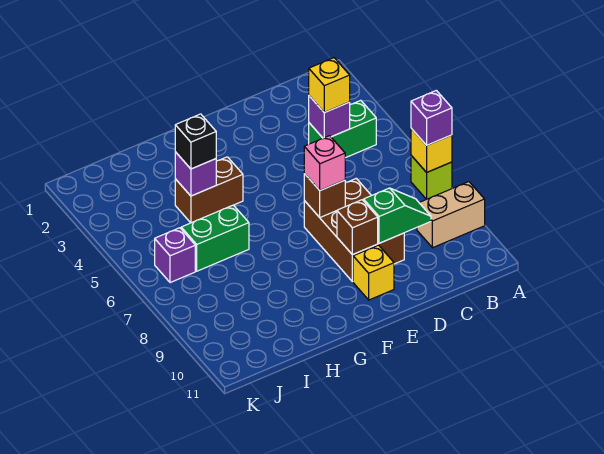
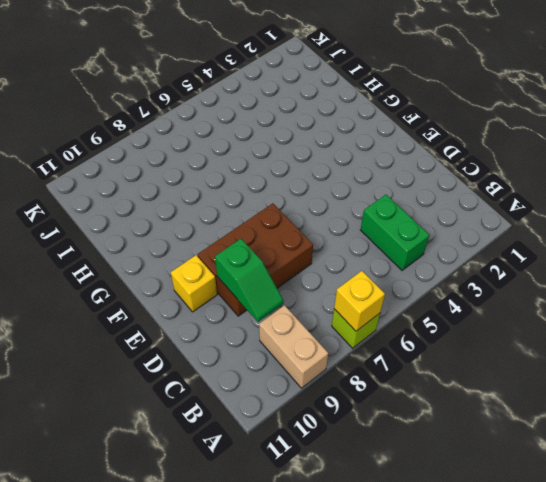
none -> brown brick G4:H4 level 1
none -> green brick H6:I6 level 1
none -> purple brick J6 level 1

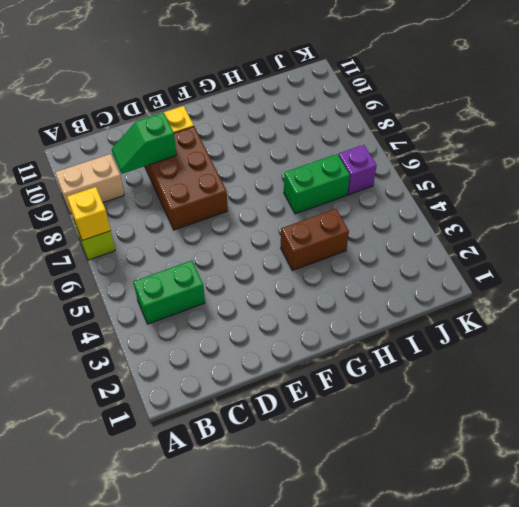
none -> purple brick C4 level 2
none -> brown brick E7 level 2
none -> brown brick E9 level 2

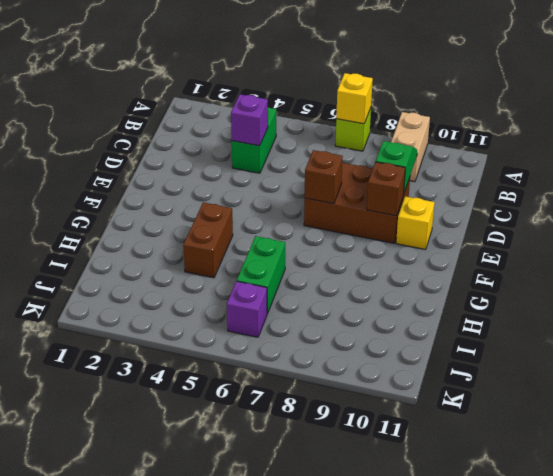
none -> purple brick H4 level 2
none -> purple brick A7 level 3
none -> yellow brick C4 level 3

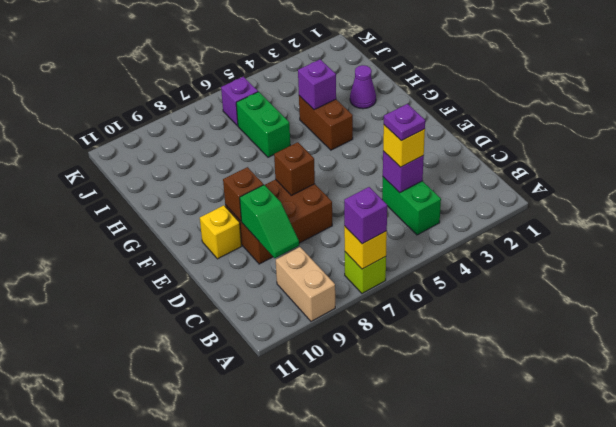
purple plate C4 level 4 -> none
purple cone H2 level 1 -> none
none -> pink brick E7 level 3
none -> black brick H4 level 3

